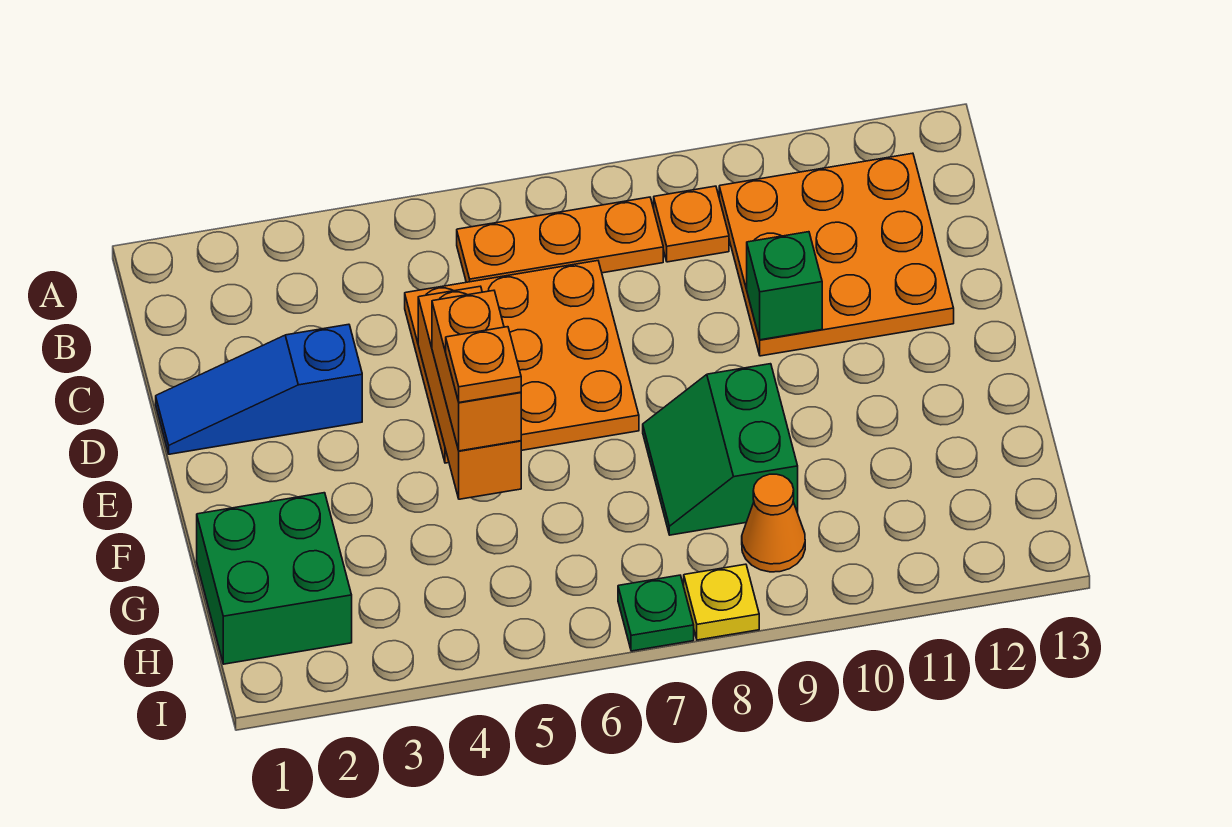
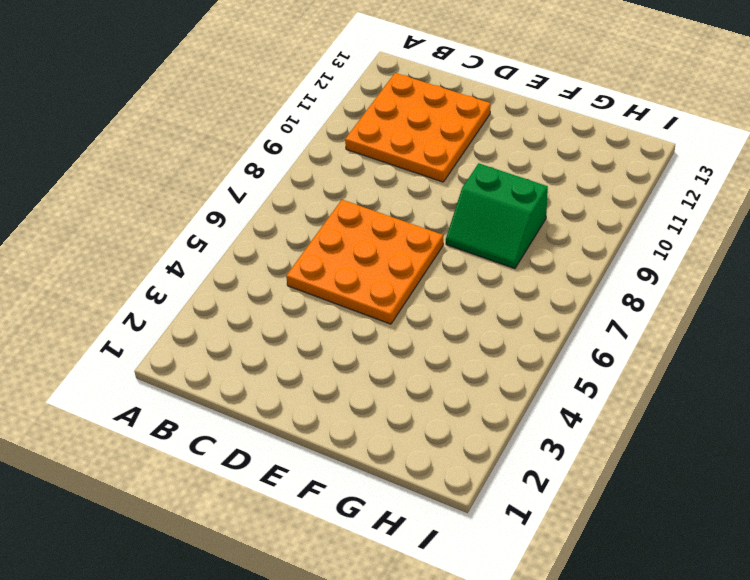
none -> orange plate B6:B8 level 1
none -> orange plate B9 level 1
none -> blue slope D1:D3 level 1 top 3

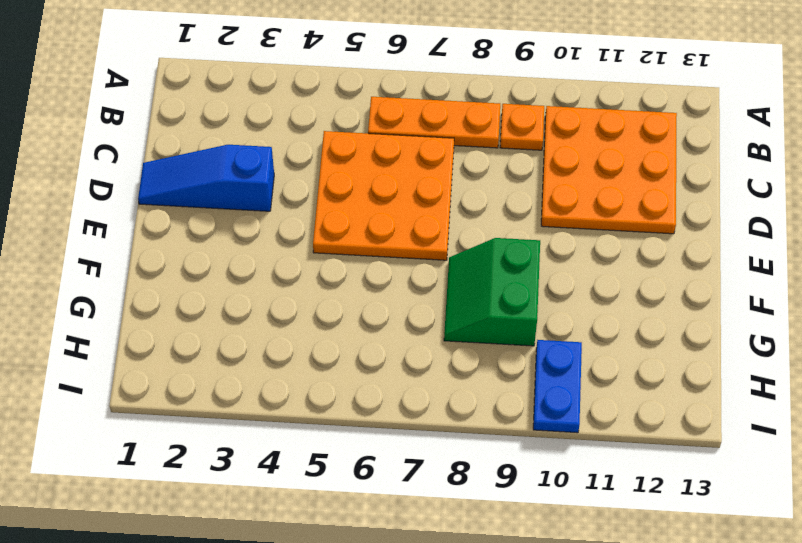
blue plate H10:I10 level 1 -> none
none -> green brick G1:H2 level 1
none -> orange cone H9 level 1
none -> green plate I7 level 1

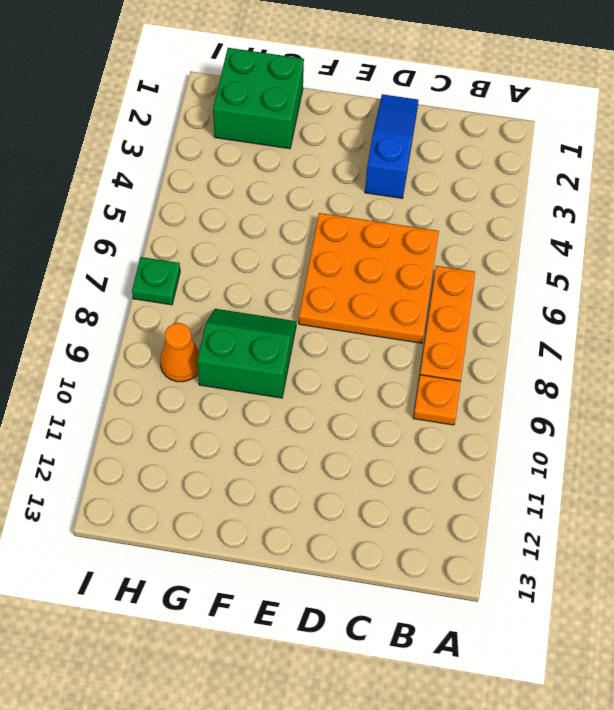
none -> orange plate B10:D12 level 1
none -> yellow plate I8 level 1
none -> orange brick D5:F5 level 2

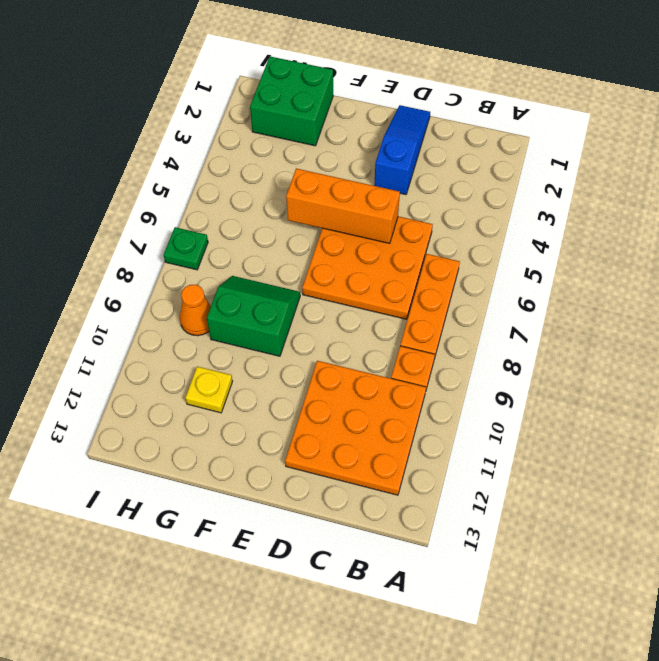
yellow plate G11 level 1 -> yellow plate I8 level 1
none -> green brick D10 level 2
none -> orange brick E5:F5 level 3
none -> orange plate F5 level 4

